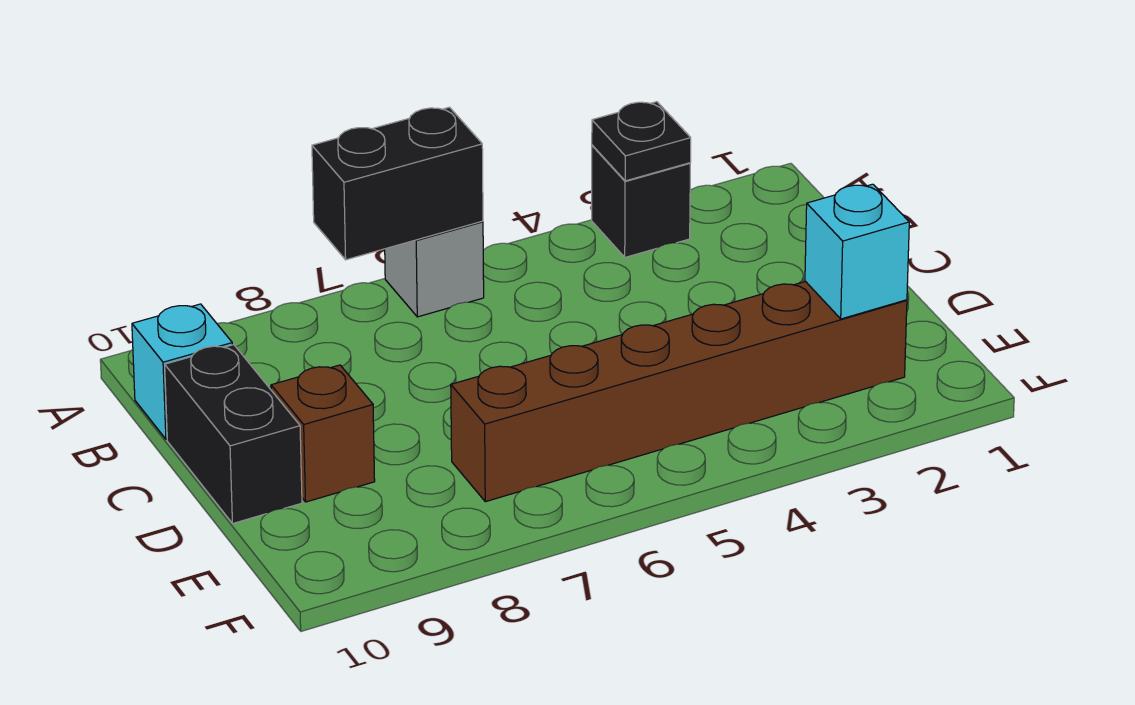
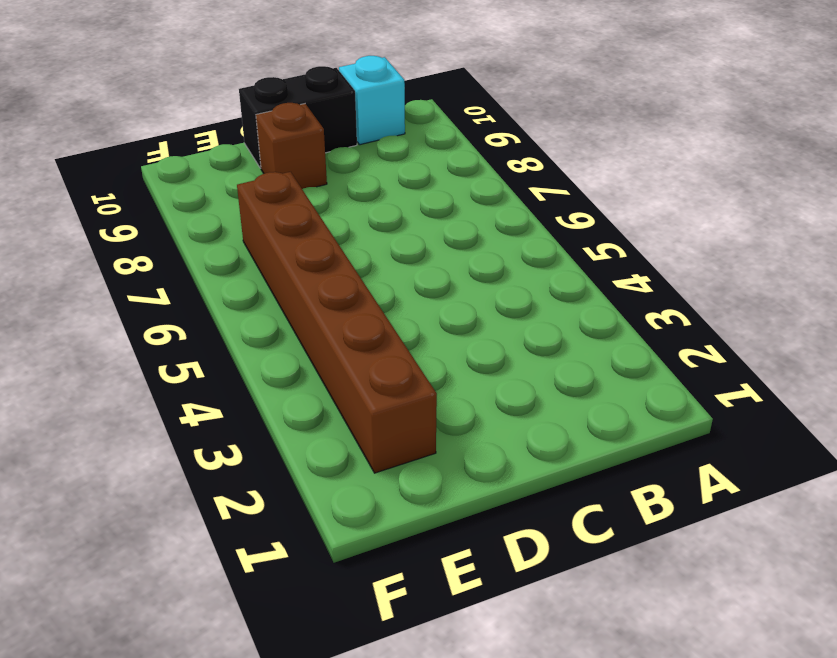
none -> black brick A3 level 1
none -> grey brick A6 level 1

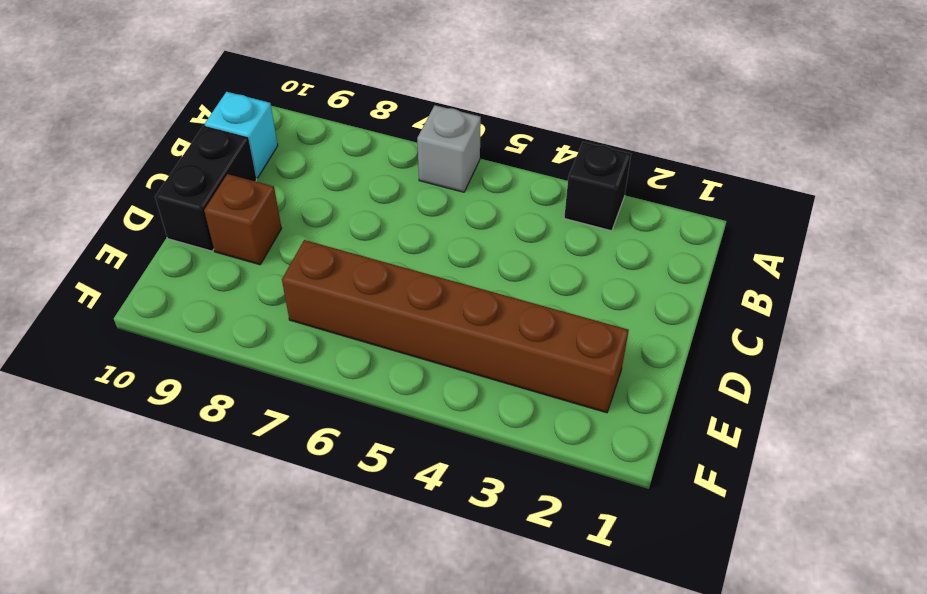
none -> black plate A3 level 2
none -> black brick A6:A7 level 2

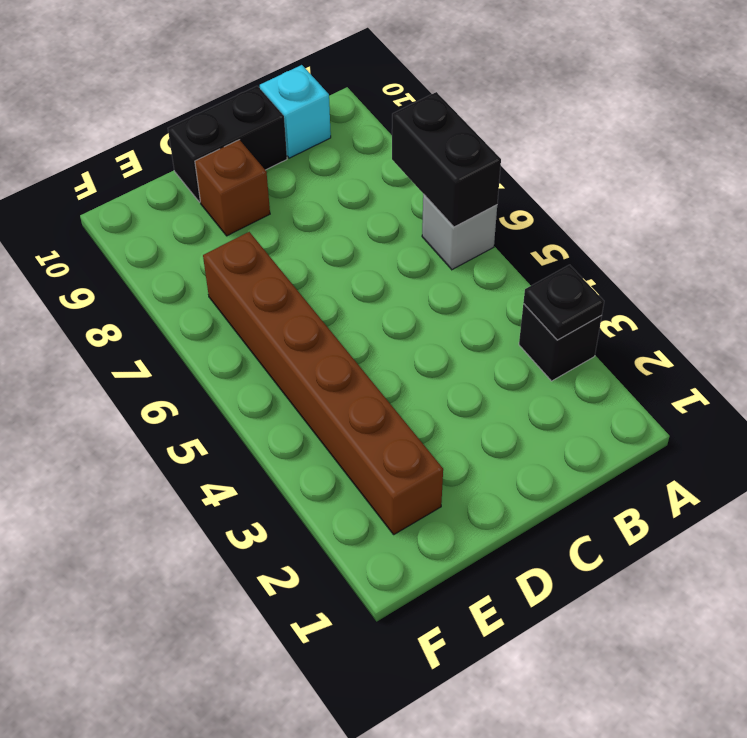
none -> cyan brick E2 level 2

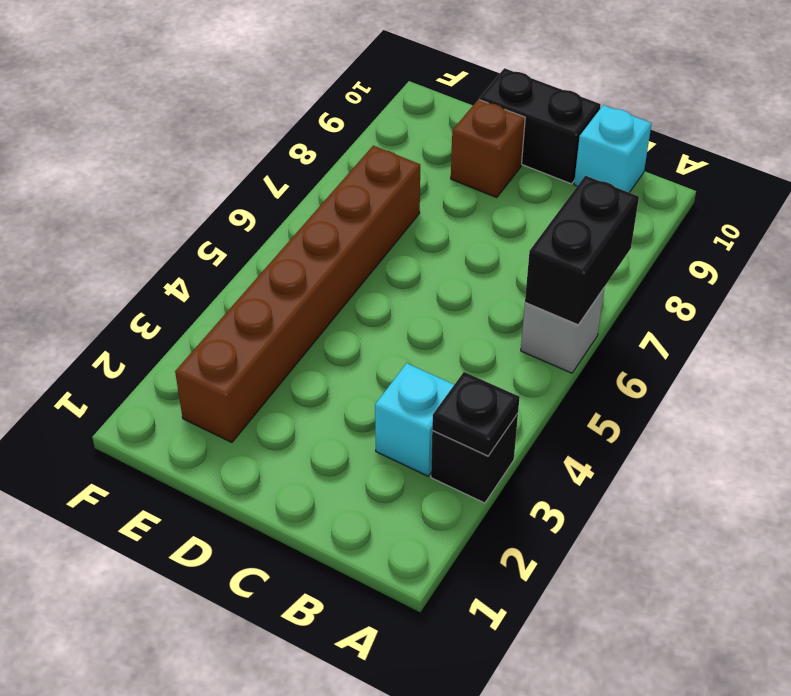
cyan brick B3 level 1 -> cyan brick E2 level 2

